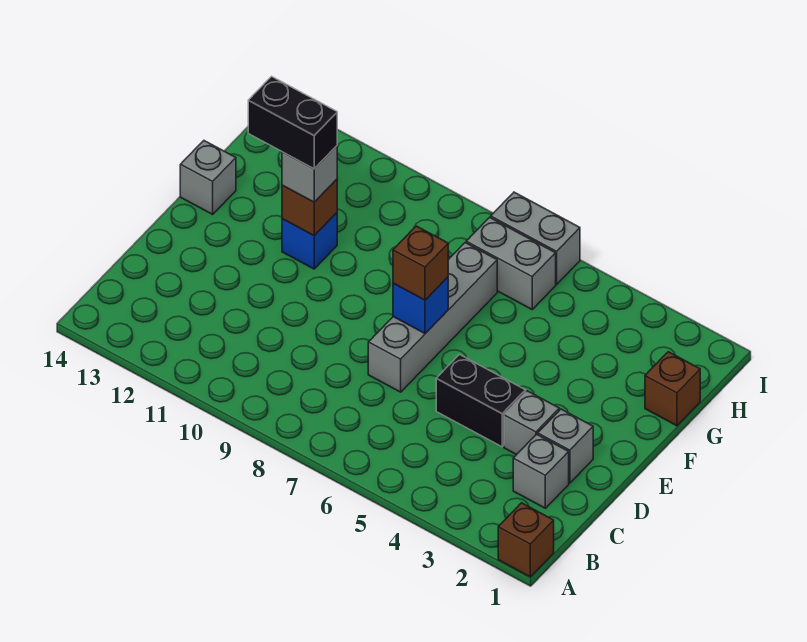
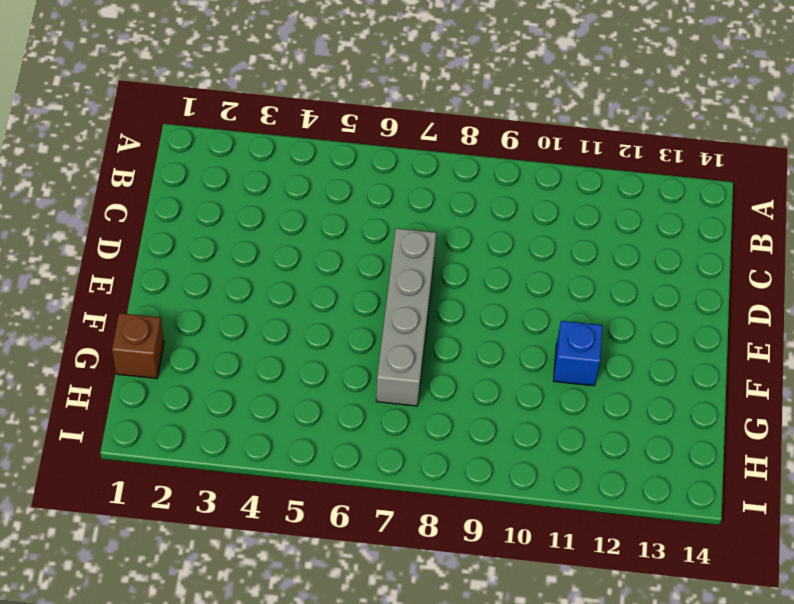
none -> brown brick A1 level 1
none -> grey brick C2 level 1
none -> grey brick D2 level 1

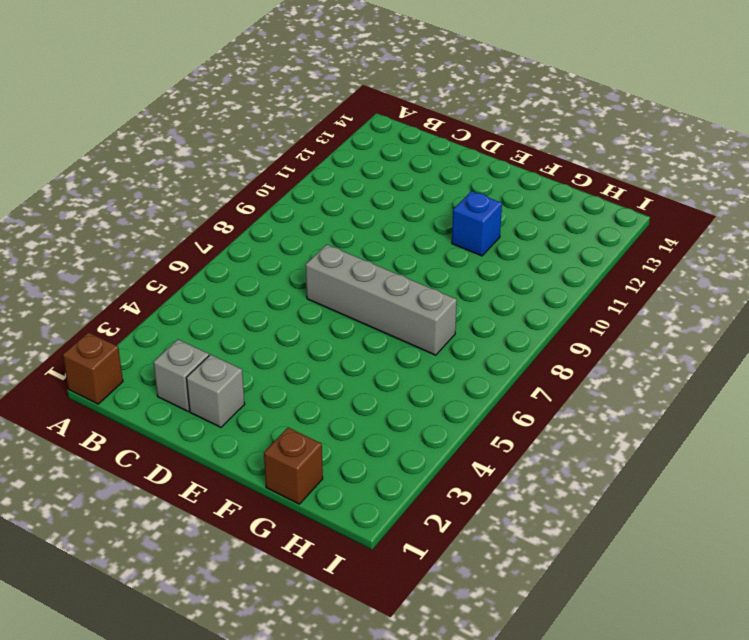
none -> grey brick D3 level 1
none -> black brick D4:D5 level 1
none -> grey brick F14 level 1

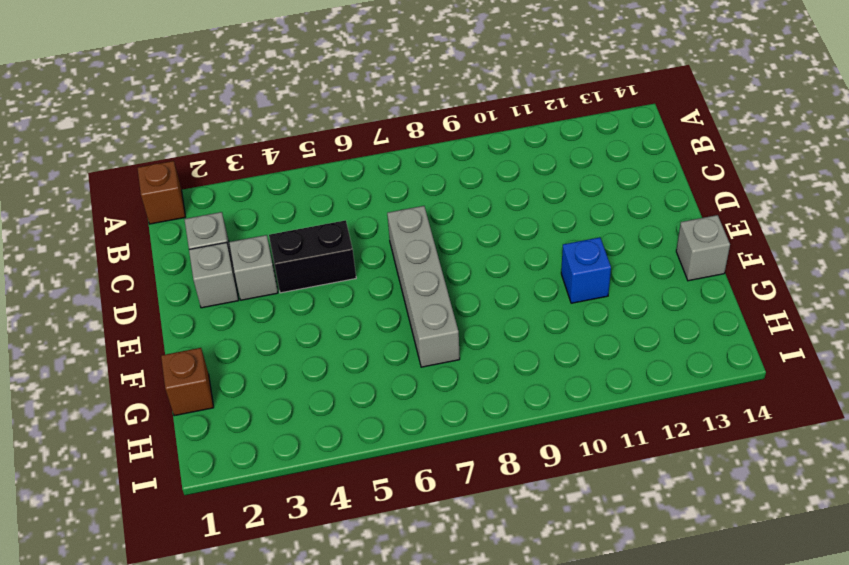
none -> grey brick H6:H7 level 1
none -> grey brick I6:I7 level 1
none -> blue brick E7 level 2

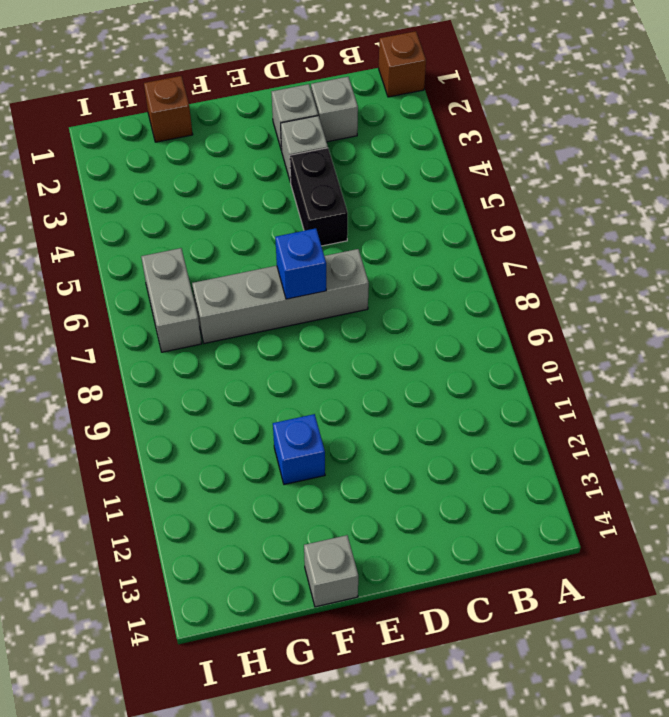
none -> grey brick I6:I7 level 1
none -> brown brick F11 level 2
none -> brown brick E7 level 3

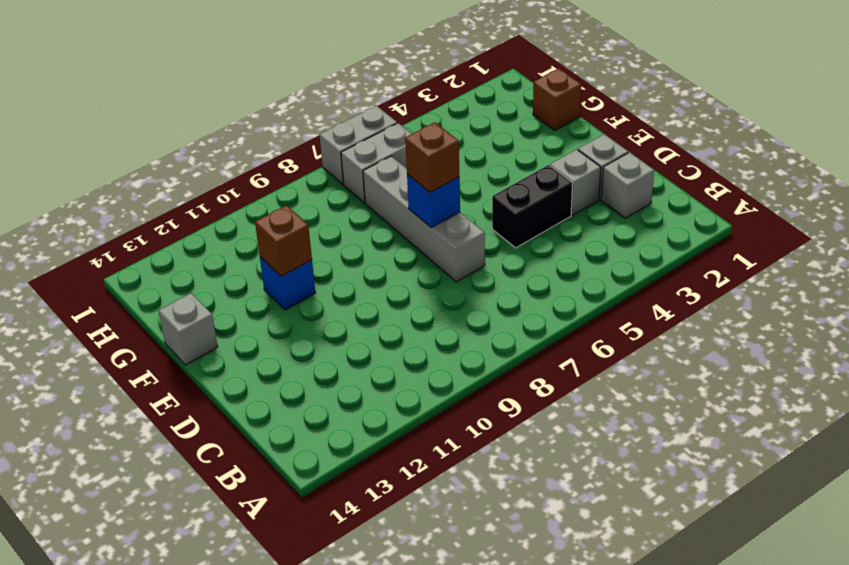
none -> brown brick A1 level 1
none -> grey brick F11 level 3
none -> black brick F11:F12 level 4

